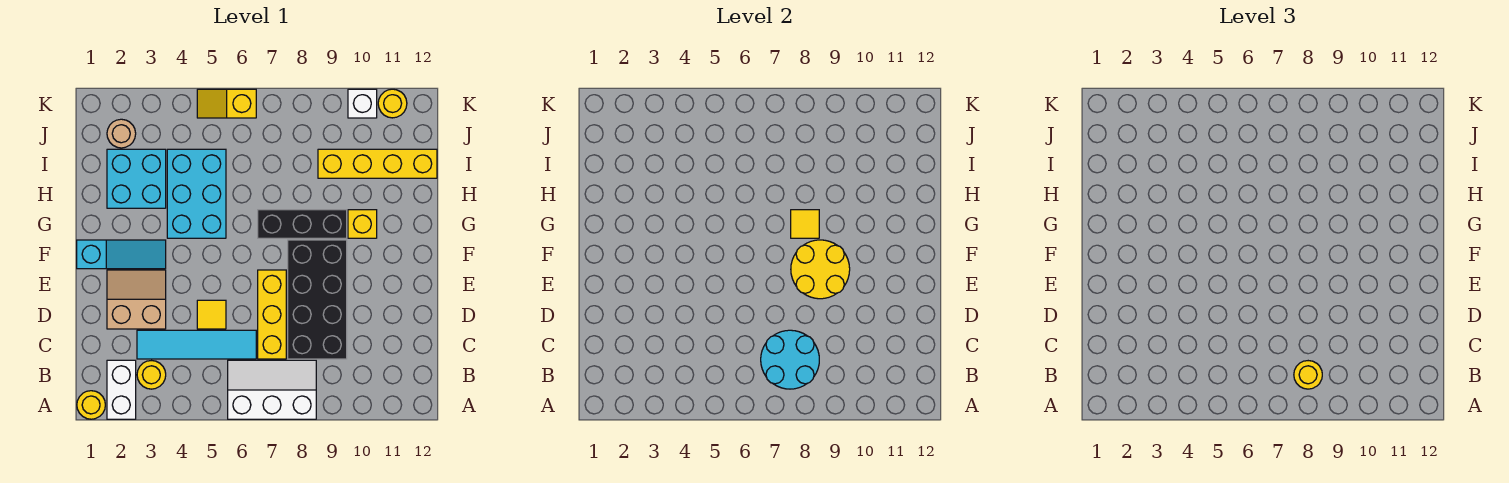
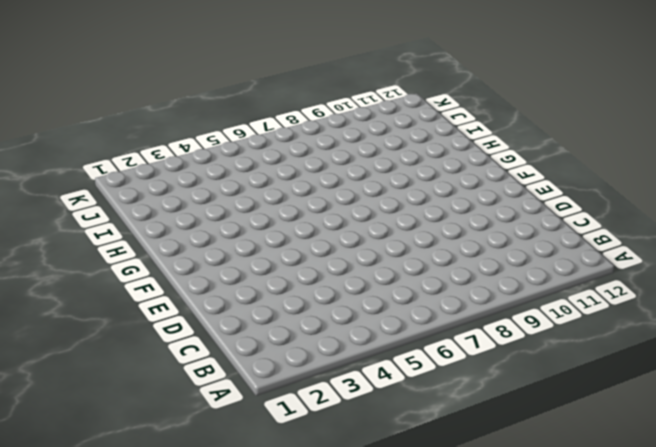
none -> yellow round brick A1 level 1
none -> white brick A2:B2 level 1
none -> white slope A6:B8 level 1 top A

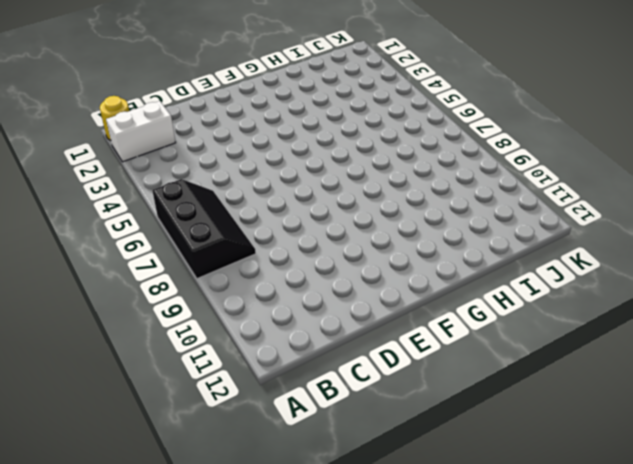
black slope A6:B8 level 1 top A -> white slope A6:B8 level 1 top A
none -> yellow round brick B3 level 1
none -> cyan tile C3:C6 level 1
none -> yellow brick C7:E7 level 1

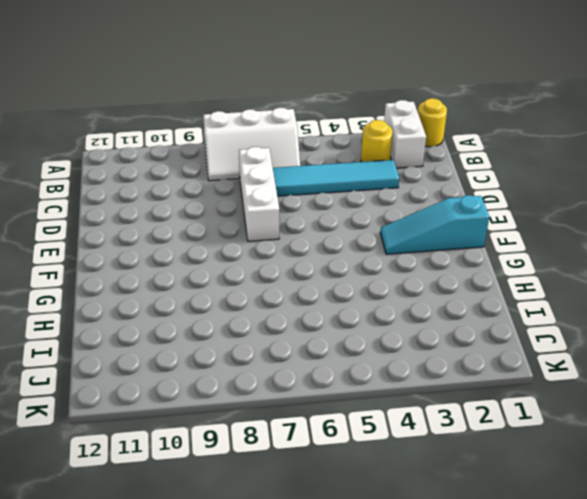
white brick C7:E7 level 1 -> yellow brick C7:E7 level 1
none -> black brick C8:F9 level 1
none -> tan slope D2:E3 level 1 top D
none -> yellow tile D5 level 1

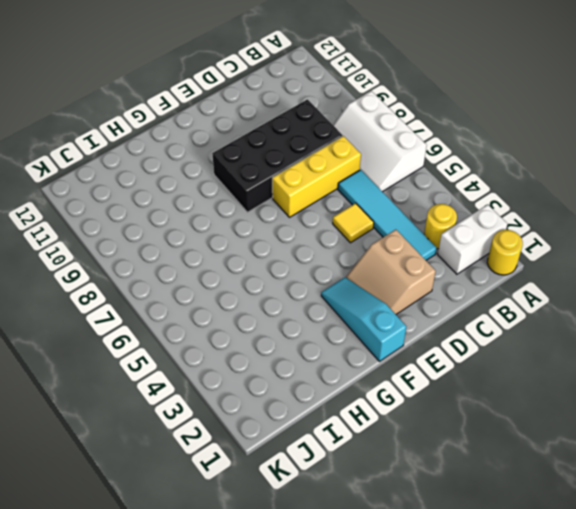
none -> cyan brick G4:I5 level 1
none -> black brick G7:G9 level 1
none -> yellow brick G10 level 1

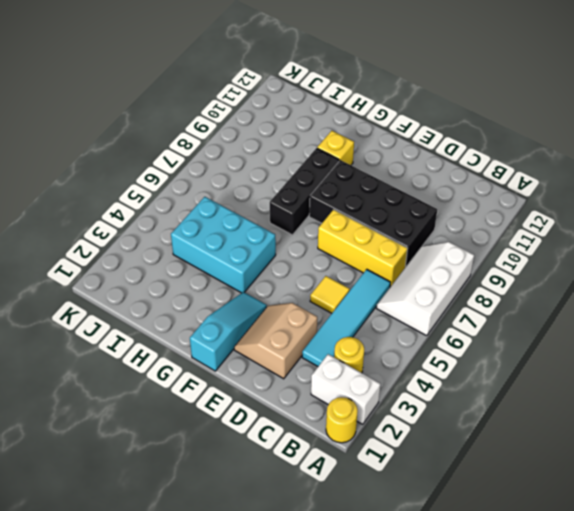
none -> cyan brick H2:I3 level 1
none -> yellow brick I9:I12 level 1
none -> tan round brick J2 level 1

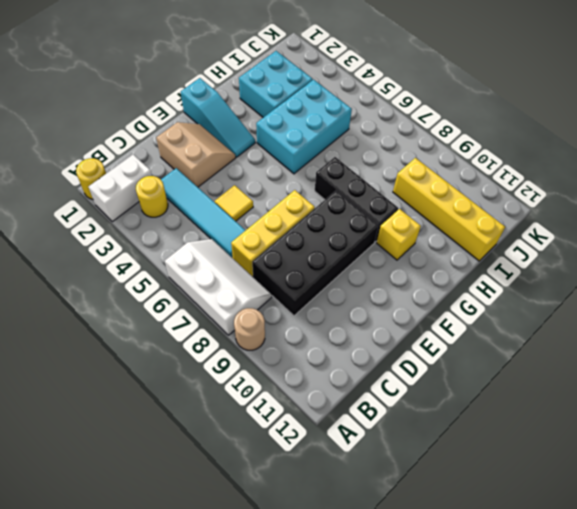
tan round brick A9 level 1 -> tan round brick J2 level 1
none -> yellow slope K5:K6 level 1 top 6
none -> white brick K10 level 1
none -> yellow round brick K11 level 1

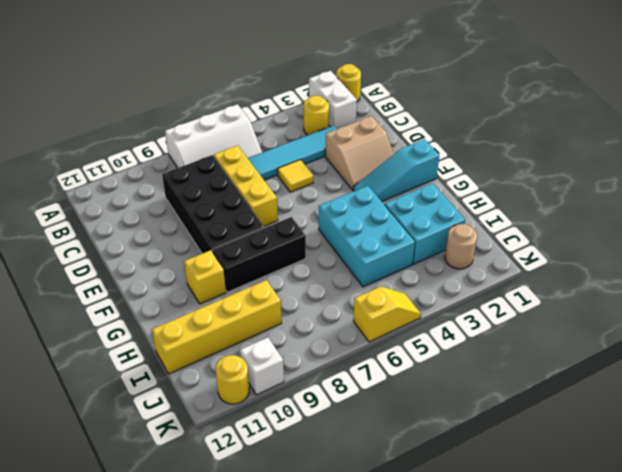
none -> cyan round brick B7:C8 level 2
none -> yellow round brick E8:F9 level 2
none -> yellow tile G8 level 2

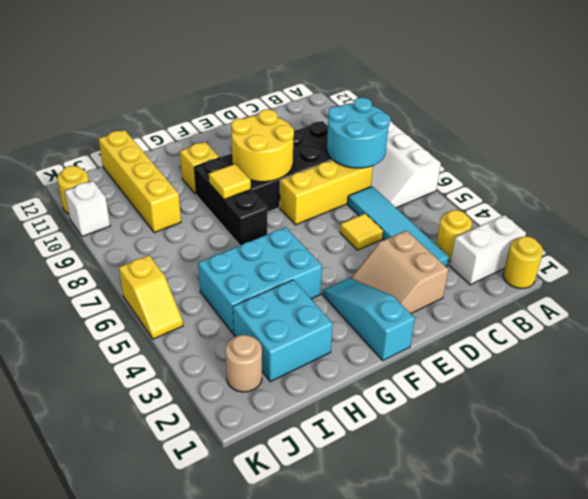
none -> yellow round brick B8 level 3

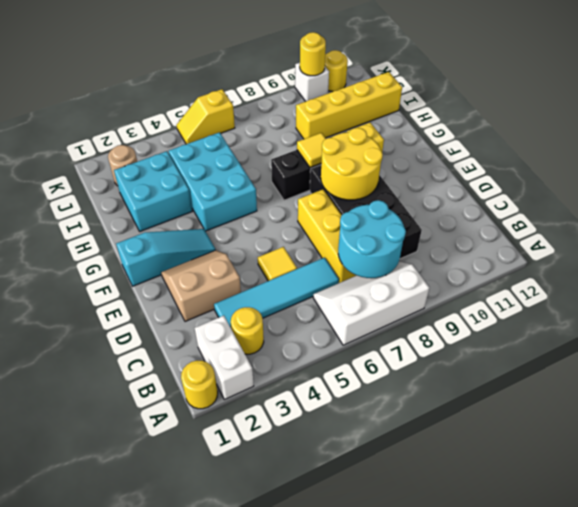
yellow round brick K10 level 2 -> yellow round brick B8 level 3

